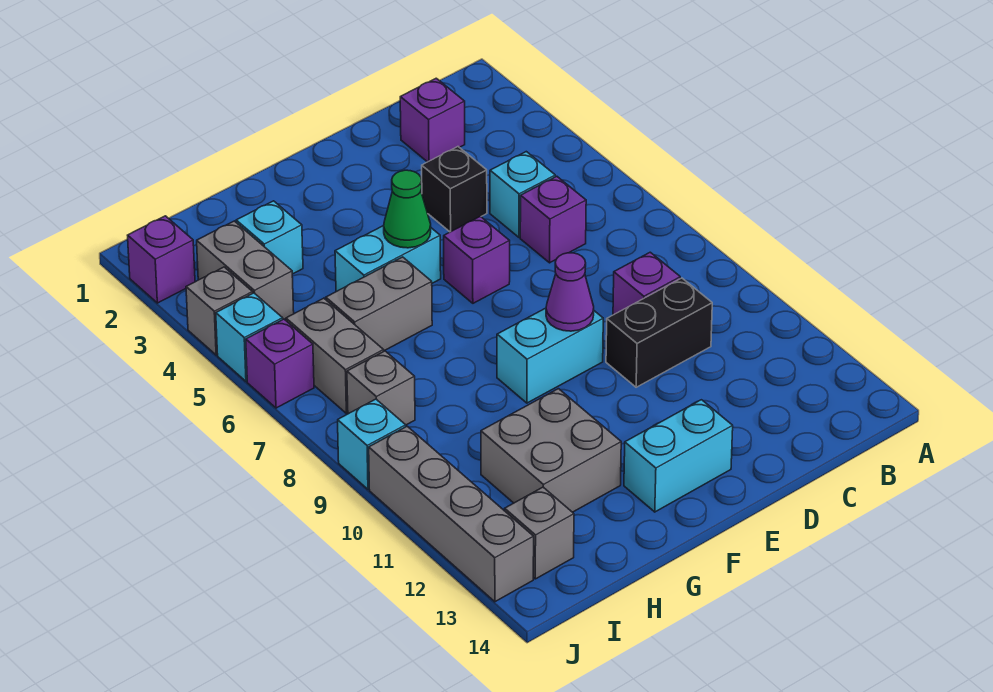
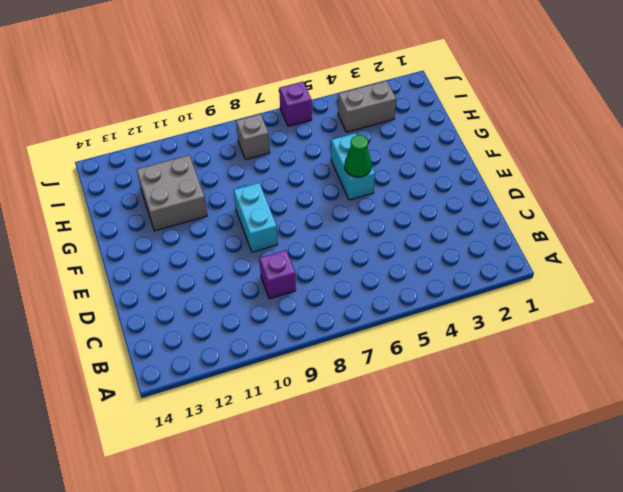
none -> purple brick C2 level 1
none -> cyan brick C5 level 1
none -> purple brick C6 level 1

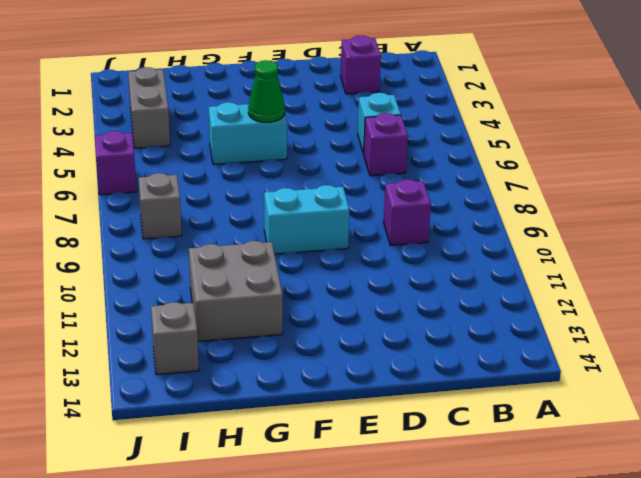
none -> black brick C10:D10 level 1
none -> black brick D4 level 1
none -> purple brick E6 level 1

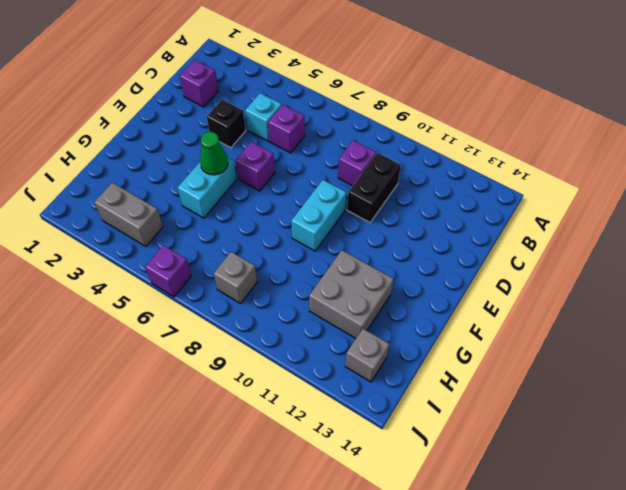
none -> cyan brick E13:F13 level 1
none -> grey brick G6:H6 level 1
none -> cyan brick H3 level 1

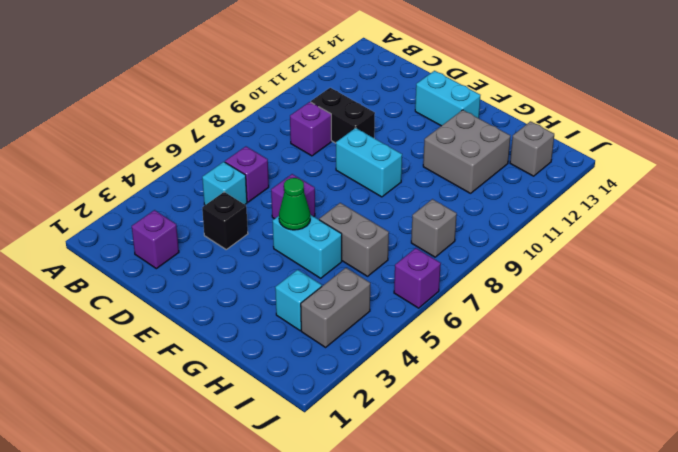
none -> grey brick I6:I7 level 1
none -> purple brick J2 level 1
none -> grey brick J4 level 1

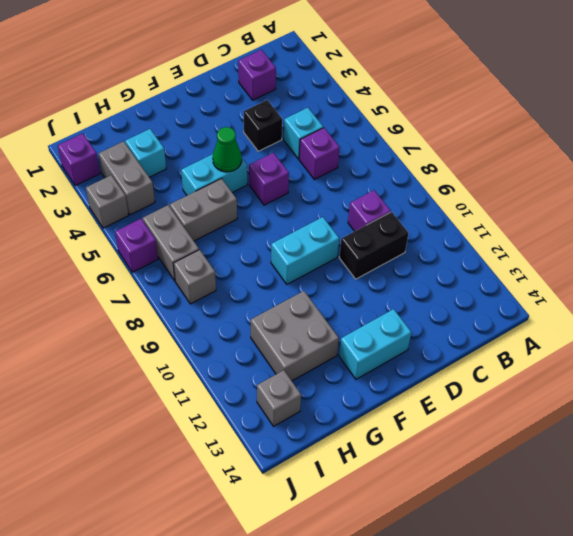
none -> cyan brick J5 level 1
none -> cyan brick J9 level 1
none -> grey brick J10:J13 level 1

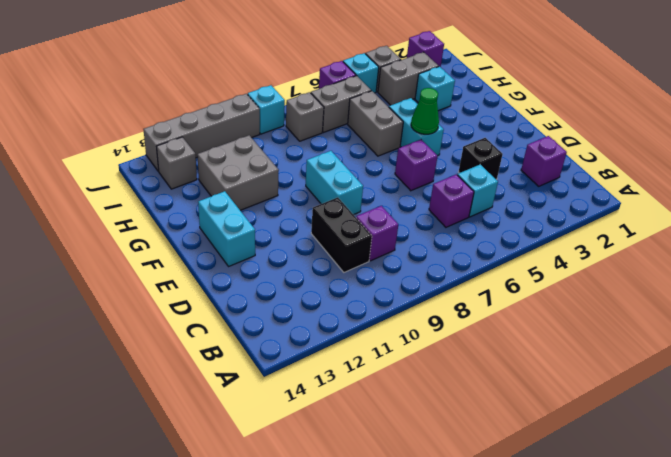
none -> purple cone E9 level 2

